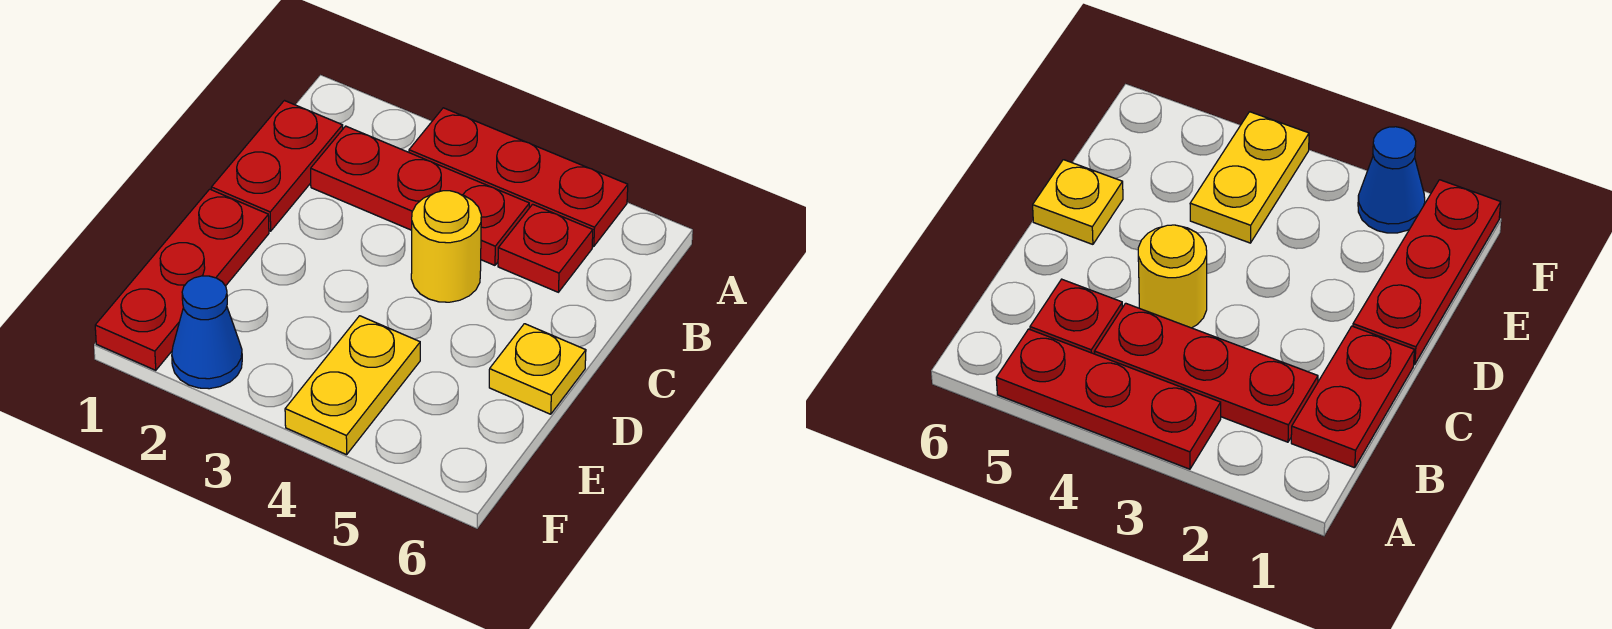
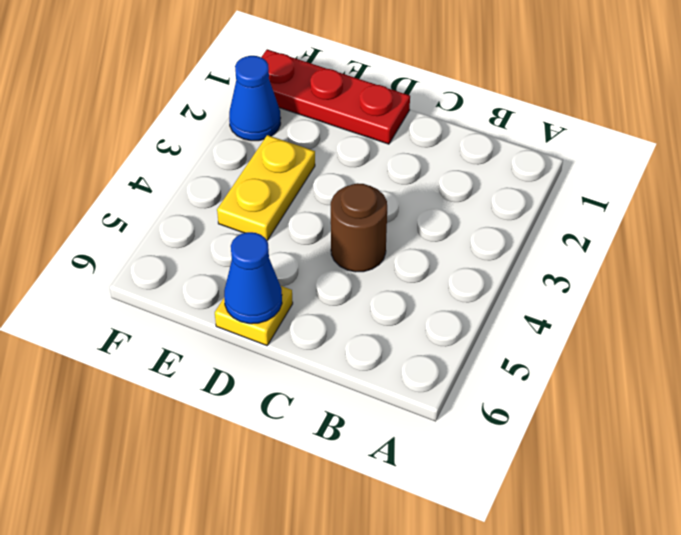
brown round brick C4 level 1 -> yellow round brick C4 level 1
blue cone D6 level 2 -> none
yellow plate E3:E4 level 1 -> yellow plate E4:F4 level 1
none -> red plate A3:A5 level 1
none -> red plate B1:C1 level 1

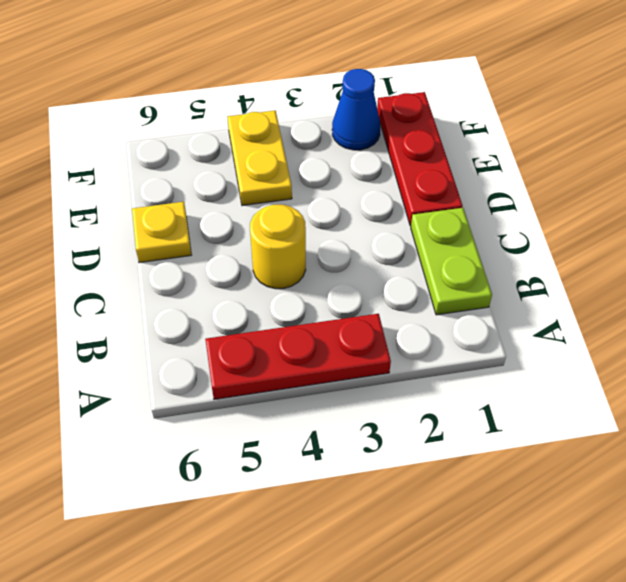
lime plate B1:C1 level 1 -> red plate B1:C1 level 1
none -> red plate B2:B4 level 1
none -> red plate B5 level 1

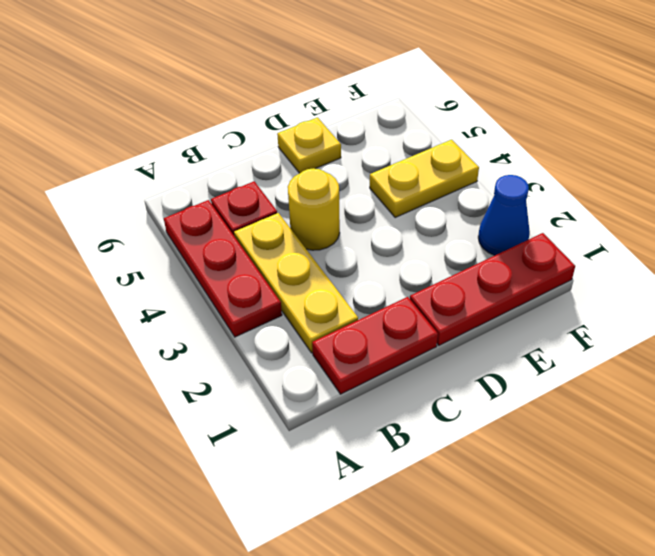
yellow plate B2:B4 level 1 -> red plate B2:B4 level 1

